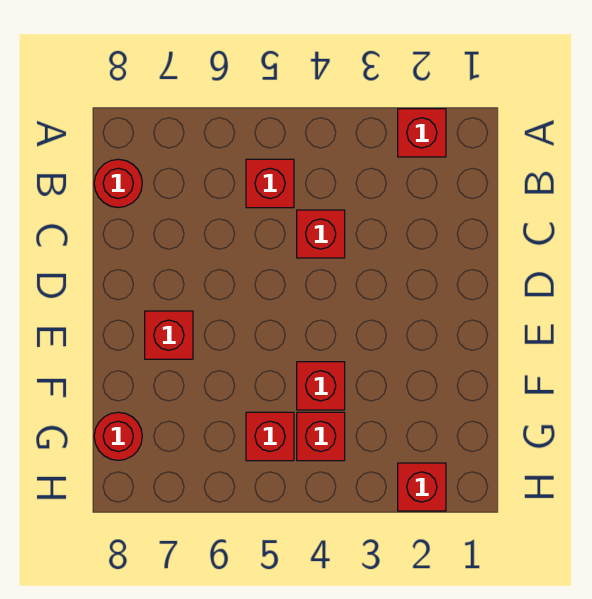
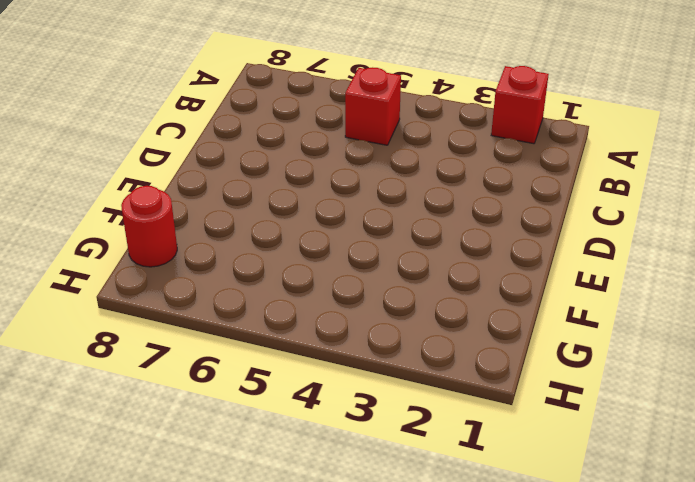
none -> red round brick B8 level 1
none -> red brick C4 level 1

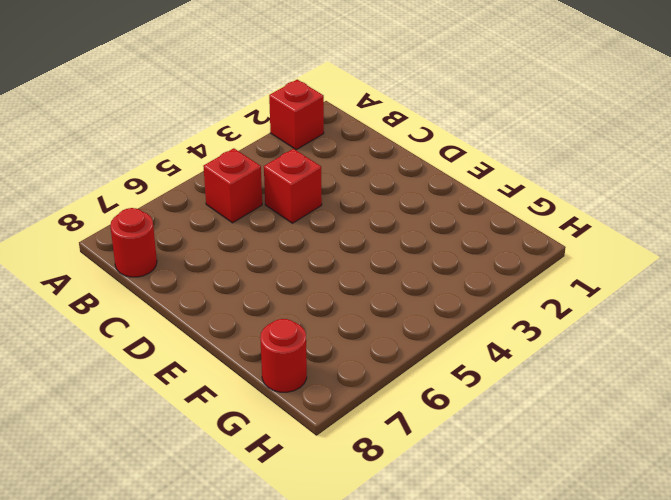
none -> red brick E7 level 1
none -> red brick F4 level 1

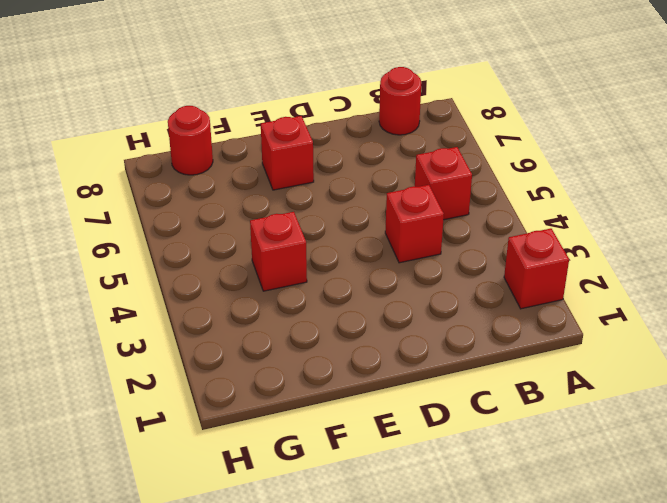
none -> red brick G4 level 1
none -> red brick G5 level 1

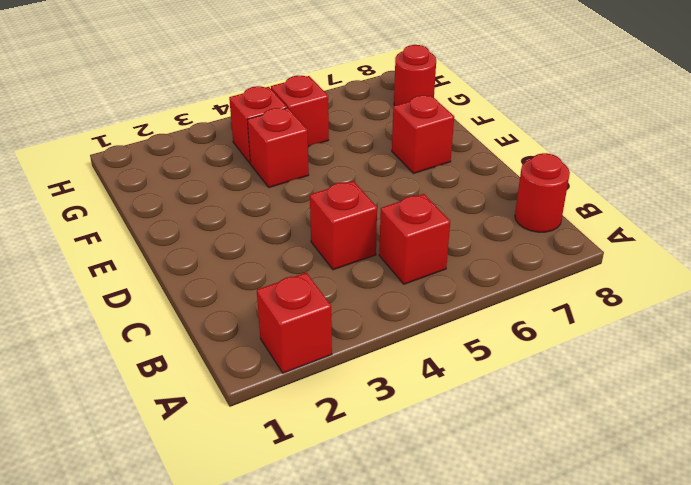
none -> red brick H2 level 1

